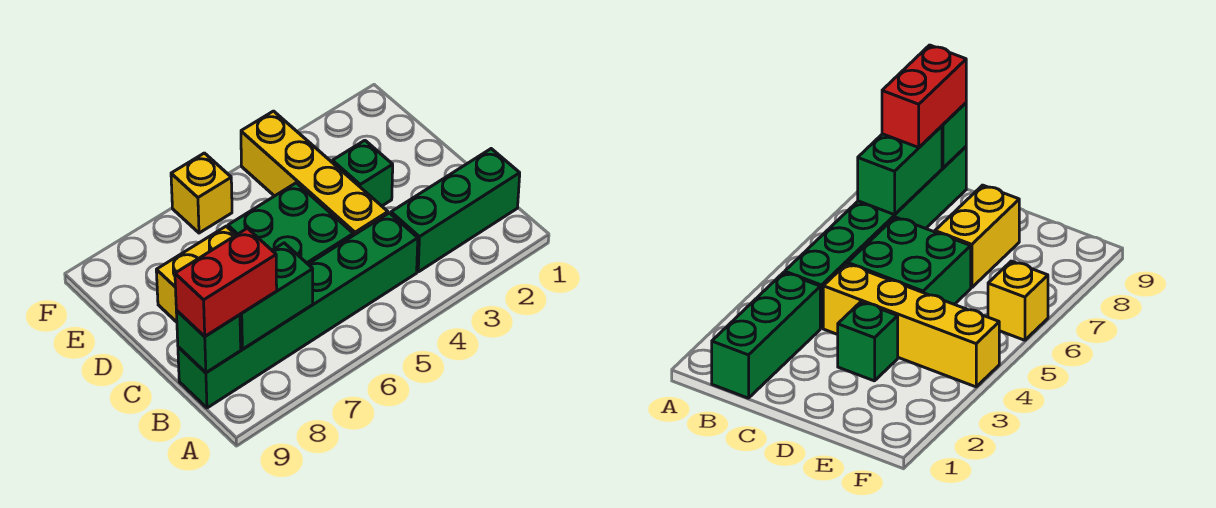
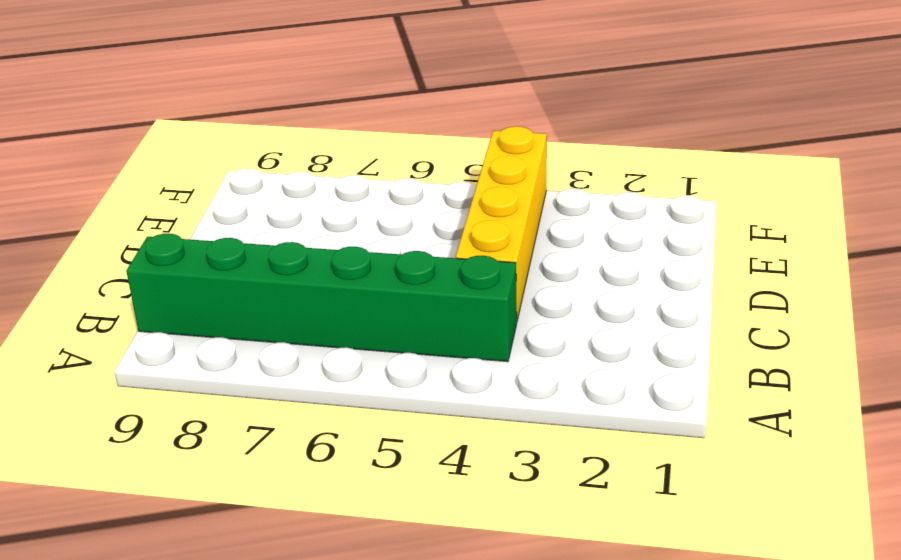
none -> green brick B1:B3 level 1
none -> green brick C5:D6 level 1

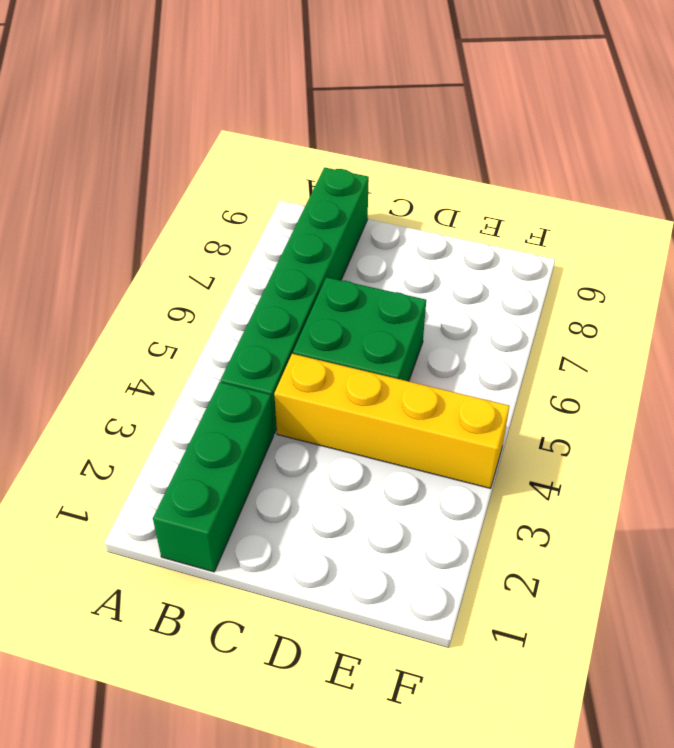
none -> green brick D3 level 1
none -> yellow brick D7:D8 level 1

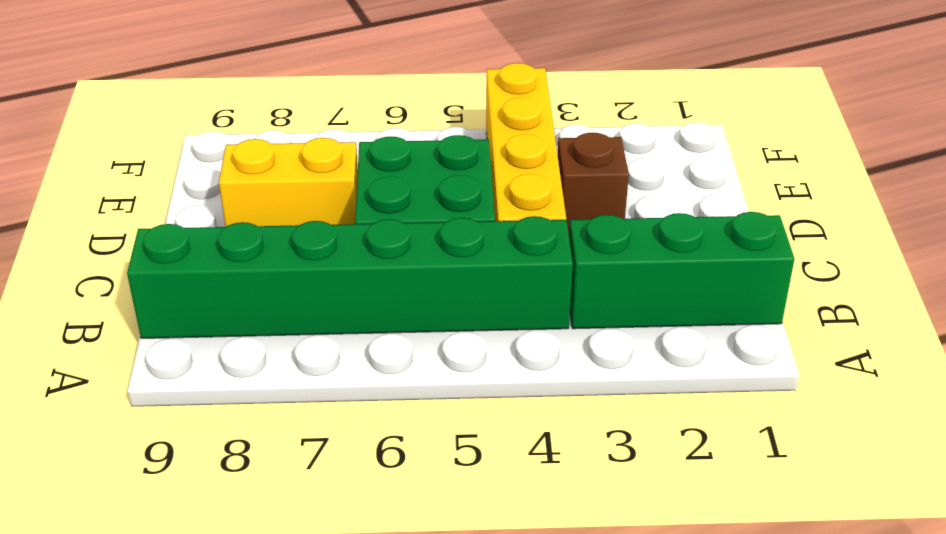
brown brick D3 level 1 -> green brick D3 level 1
none -> yellow brick F6 level 1
none -> green brick B7:B8 level 2

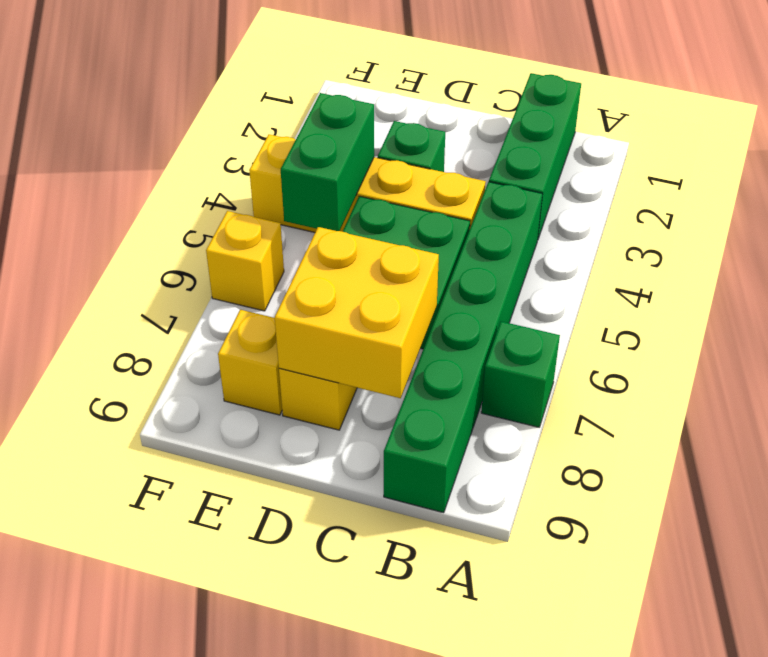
green brick A7 level 1 -> green brick B9 level 2
yellow brick C7:D8 level 2 -> none
green brick E4:E5 level 2 -> green brick B7:B8 level 2
yellow brick E8 level 1 -> none
none -> red brick B8:B9 level 3

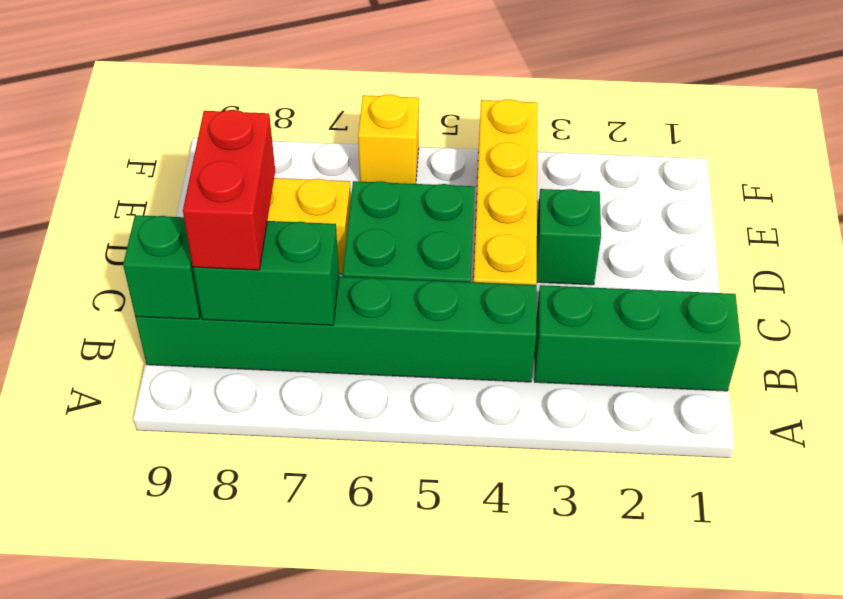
red brick B8:C8 level 3 -> red brick B8:B9 level 3

